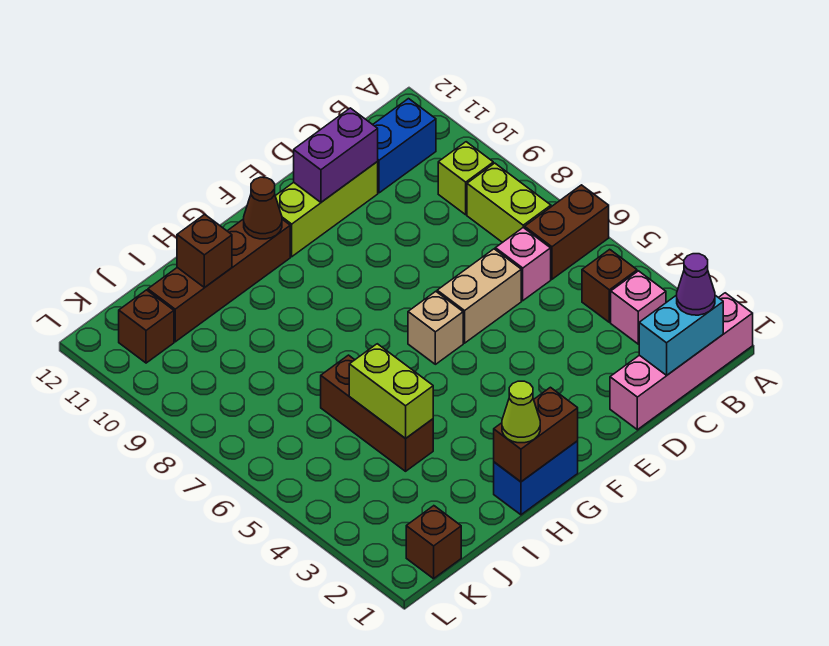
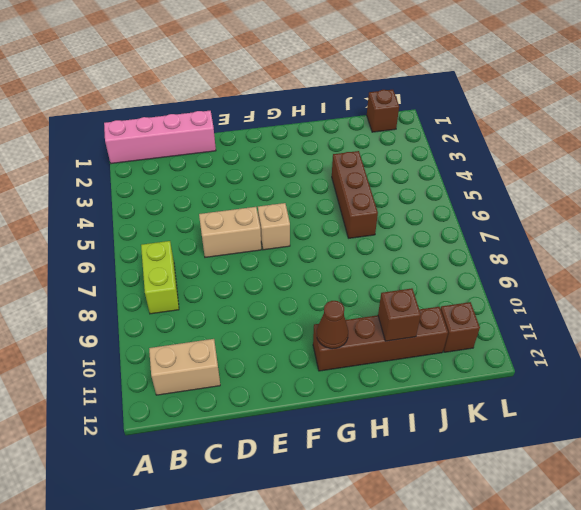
tan brick B11:C11 level 1 -> blue brick B11:C11 level 1
none -> brown brick A6:B6 level 1
none -> pink brick B3 level 1
none -> brown brick B4 level 1

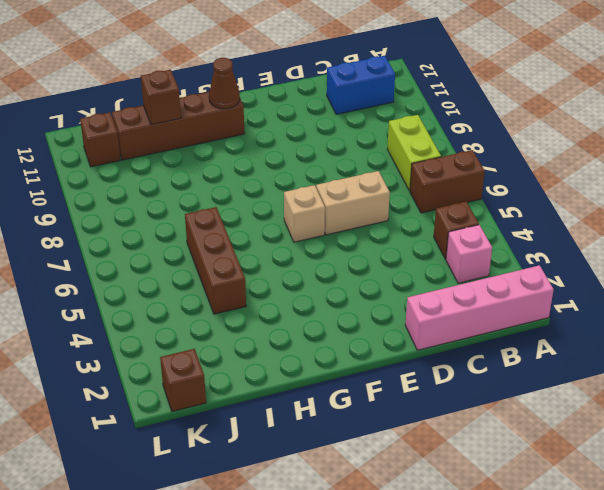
none -> lime brick B9 level 1
none -> pink brick C6 level 1
none -> lime brick D11:F11 level 1

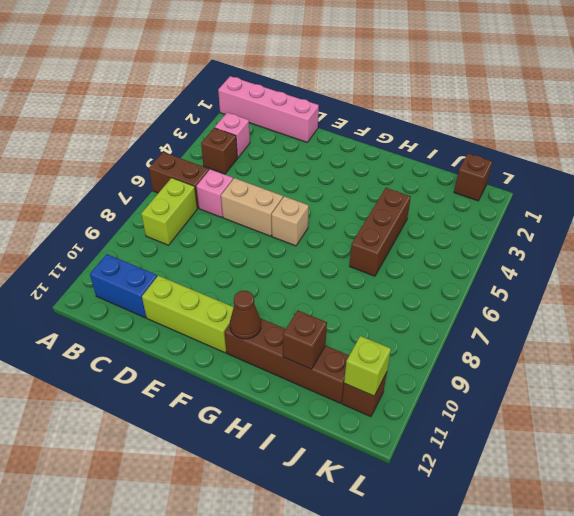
lime brick K11 level 2 -> lime brick B9 level 1
none -> blue brick G1:H1 level 1
none -> cyan brick B1:C1 level 2
none -> purple brick D11:E11 level 2

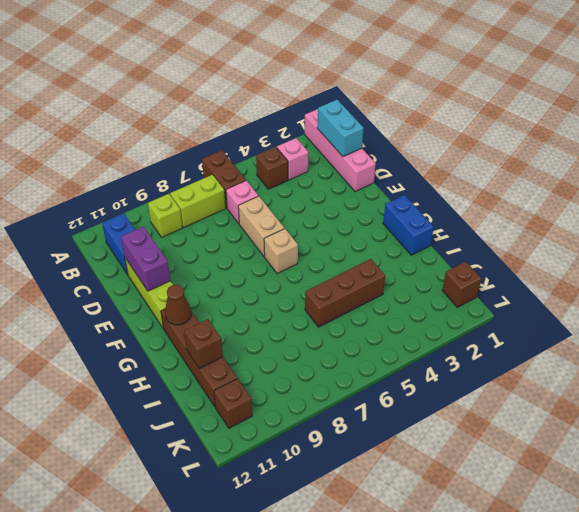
none -> brown brick G1:H1 level 2
none -> lime brick I4:I5 level 2
none -> purple cone B1 level 3

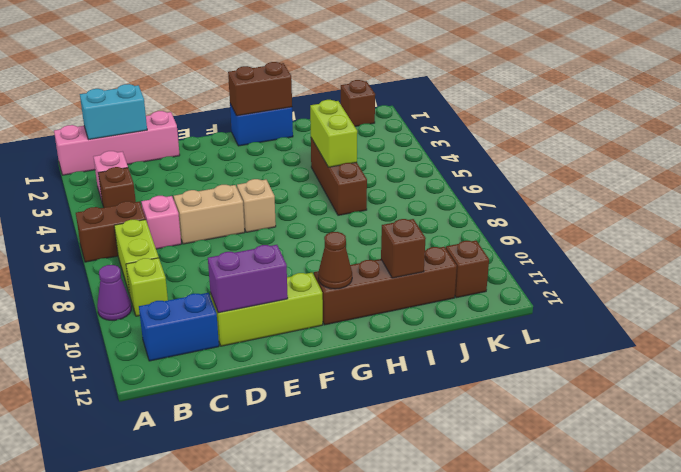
purple cone A9 level 1 -> purple cone B1 level 3
none -> lime cone H1 level 3

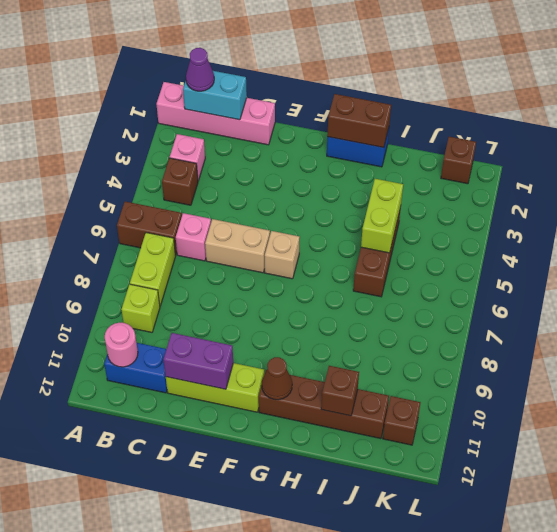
pink round brick B11 level 2 -> none
none -> lime cone H1 level 3

